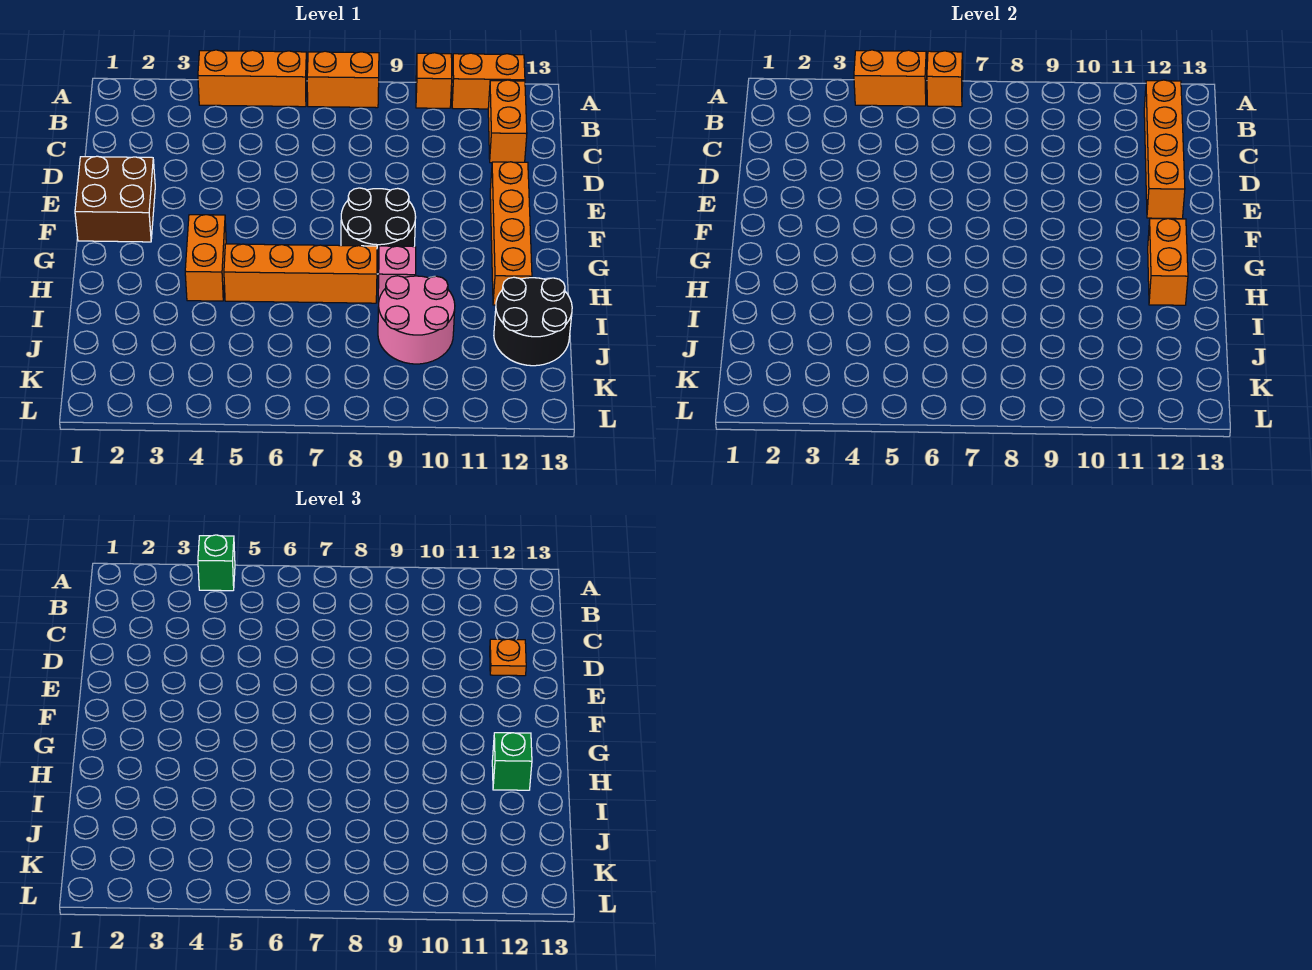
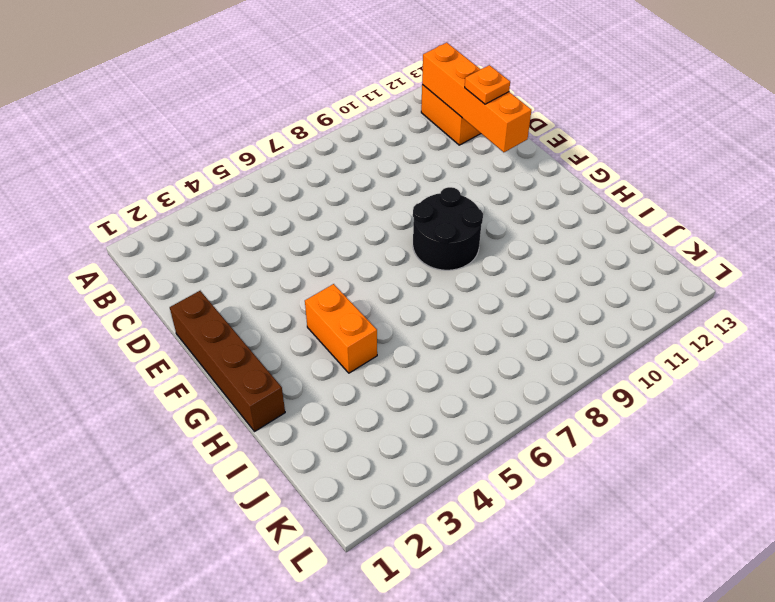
brown brick E1:H1 level 1 -> brown brick E1:F2 level 1
none -> orange brick A4:A6 level 1
none -> orange brick A7:A8 level 1
none -> orange brick A10 level 1

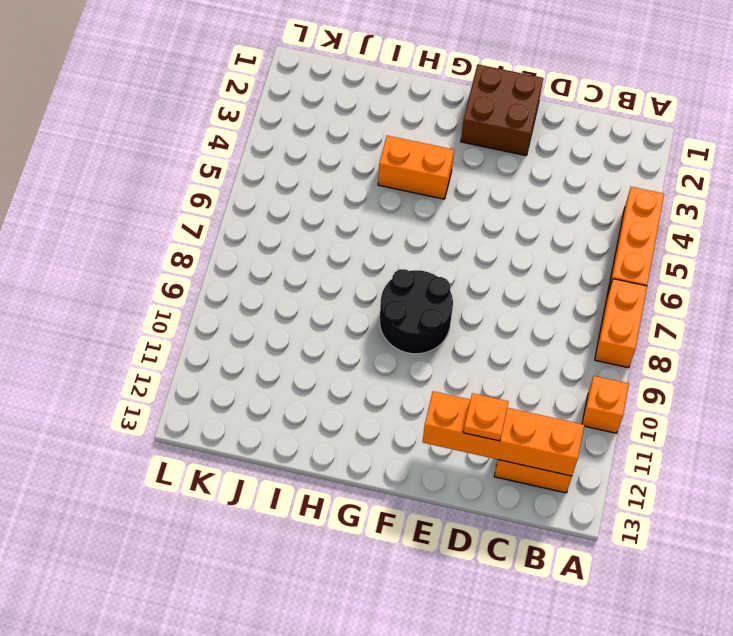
none -> orange brick A11:A12 level 1
none -> orange brick E12:H12 level 1
none -> orange brick H5:H8 level 1

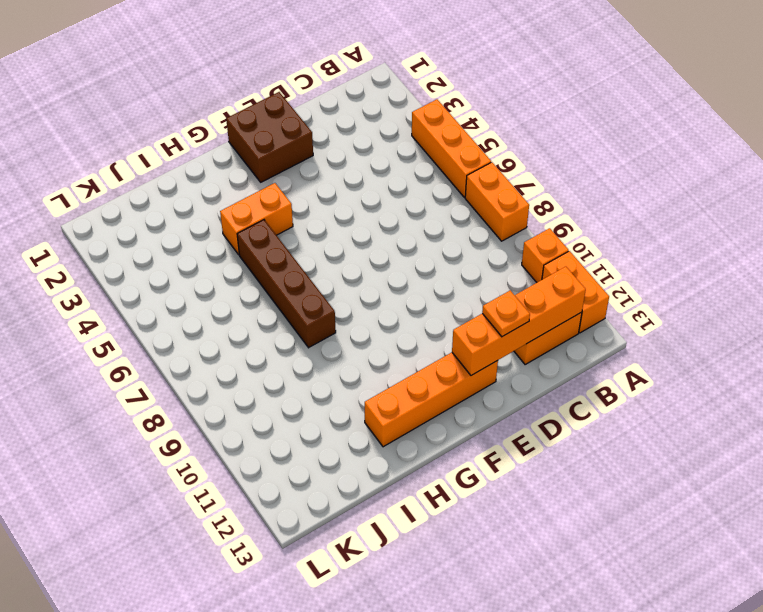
brown brick H5:H8 level 1 -> orange brick H5:H8 level 1
none -> black round brick F8:G9 level 1
none -> pink brick H9 level 1
none -> pink round brick I9:J10 level 1

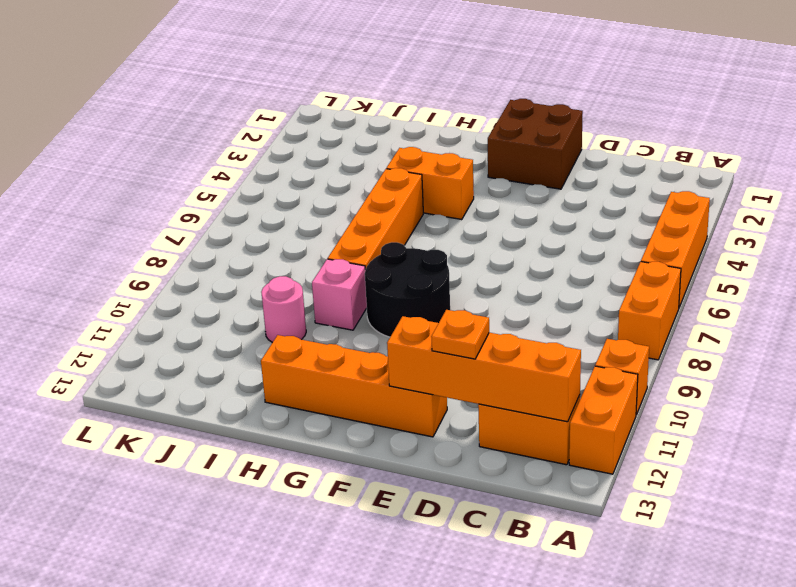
pink round brick I10 level 1 -> pink round brick I9:J10 level 1
none -> black round brick I12:J13 level 1
none -> orange brick A4:A5 level 2
none -> orange brick A6 level 2

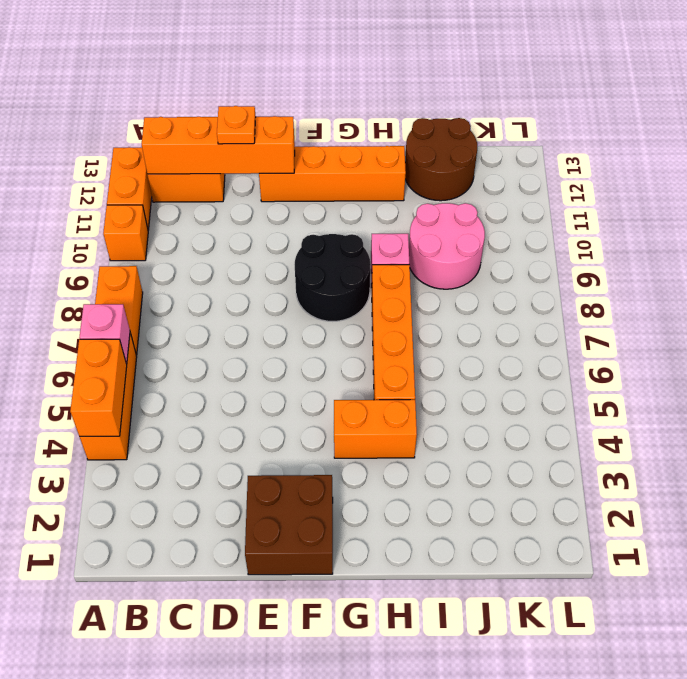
pink brick A6 level 2 -> orange brick A6 level 2
brown round brick I12:J13 level 1 -> black round brick I12:J13 level 1
none -> orange brick G12:H12 level 2
none -> green brick A4 level 3
none -> green brick H12 level 3

